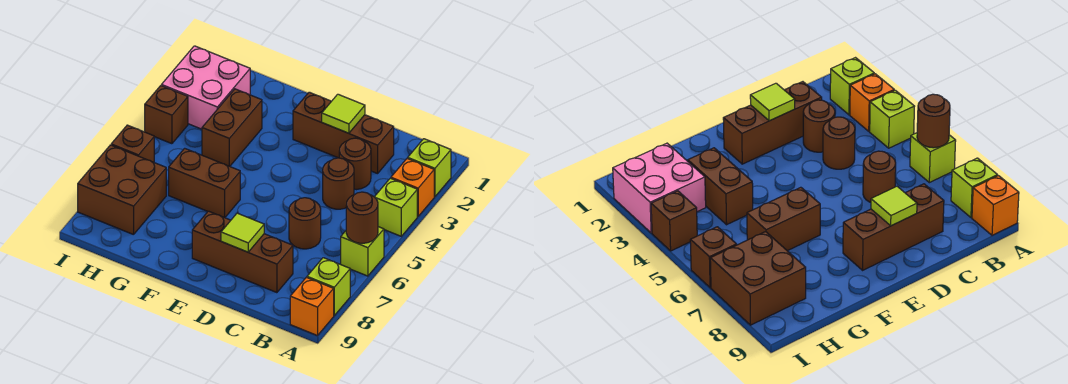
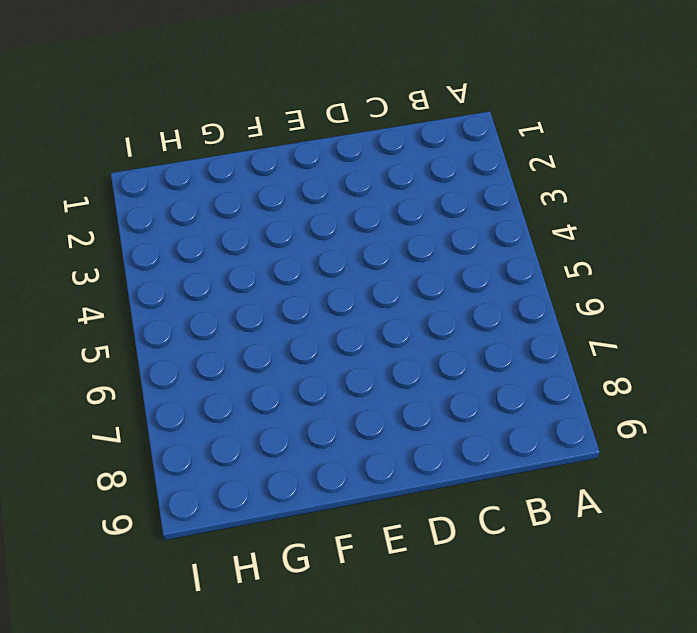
none -> lime brick A2 level 1
none -> orange brick A3 level 1
none -> lime brick A4 level 1

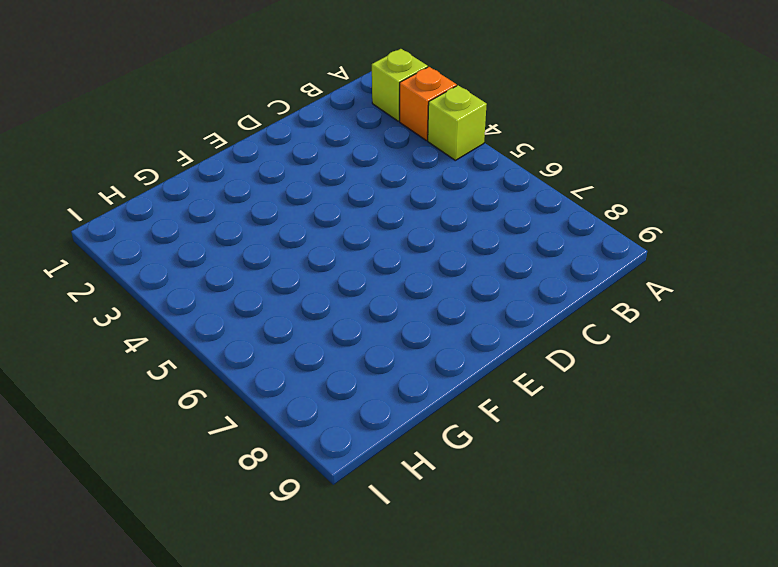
none -> lime brick A6 level 1
none -> lime brick A8 level 1
none -> orange brick A9 level 1

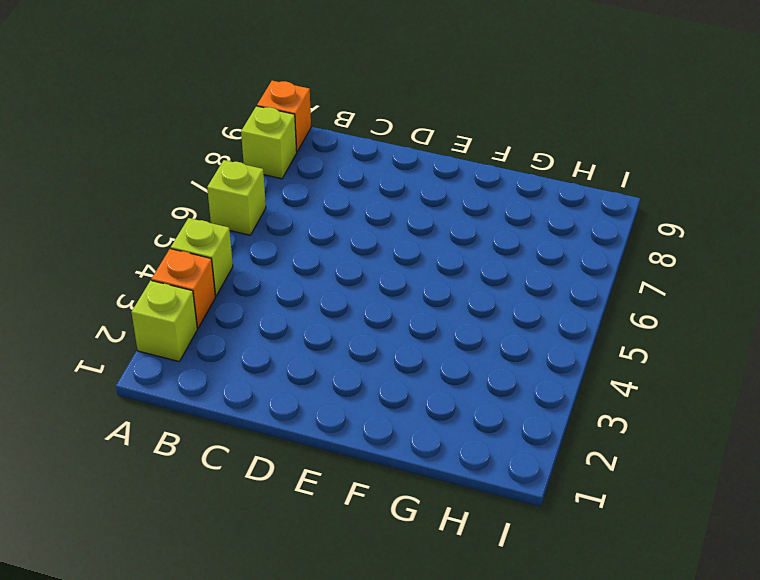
none -> brown brick C2:E2 level 1
none -> brown round brick C3 level 1
none -> brown round brick C4 level 1

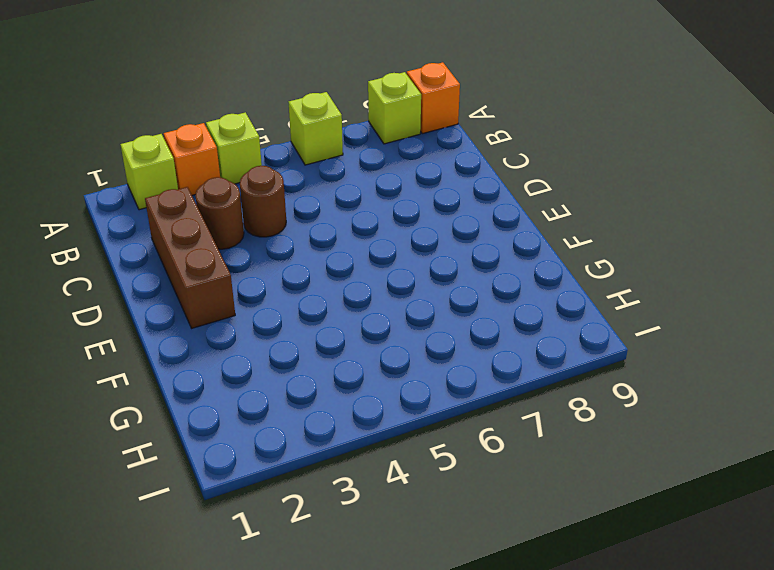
none -> brown round brick C6 level 1
none -> brown brick C8:E8 level 1
none -> brown brick F6:G6 level 1

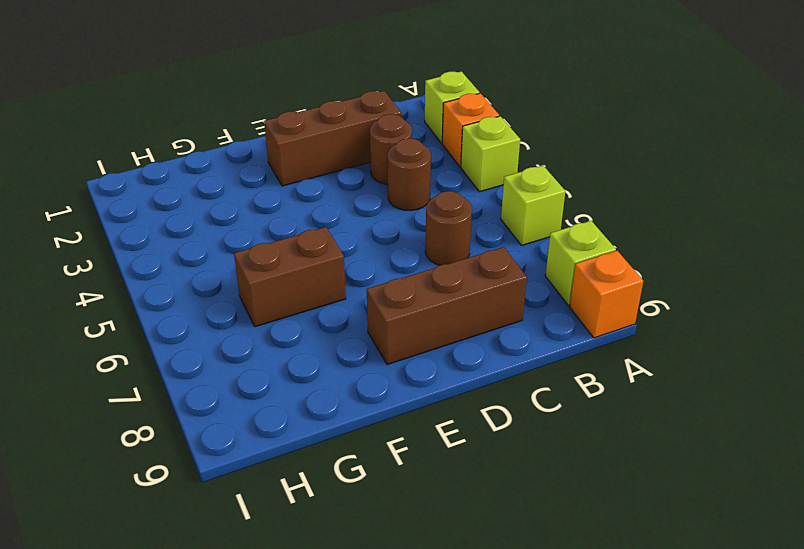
none -> brown brick G3:G4 level 1
none -> pink brick H2:I3 level 1
none -> brown brick H7:I8 level 1

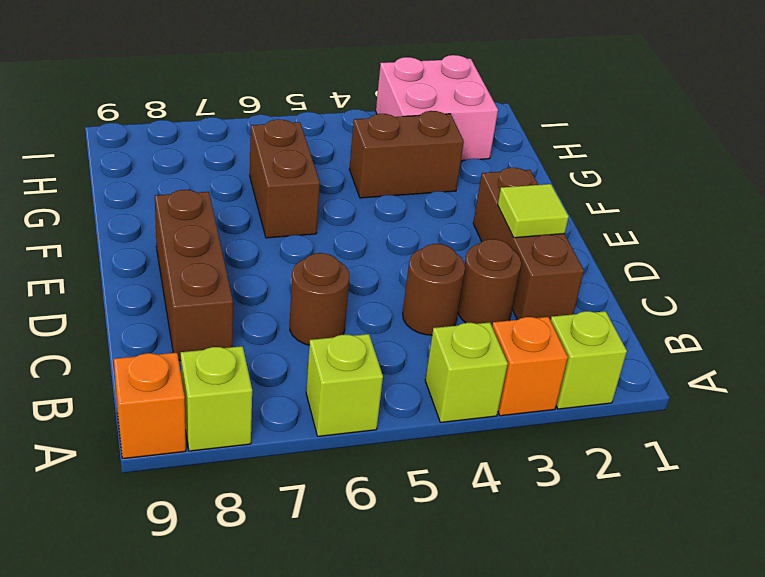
none -> brown brick H7:I8 level 1
none -> brown brick I4 level 1
none -> brown brick I6 level 1

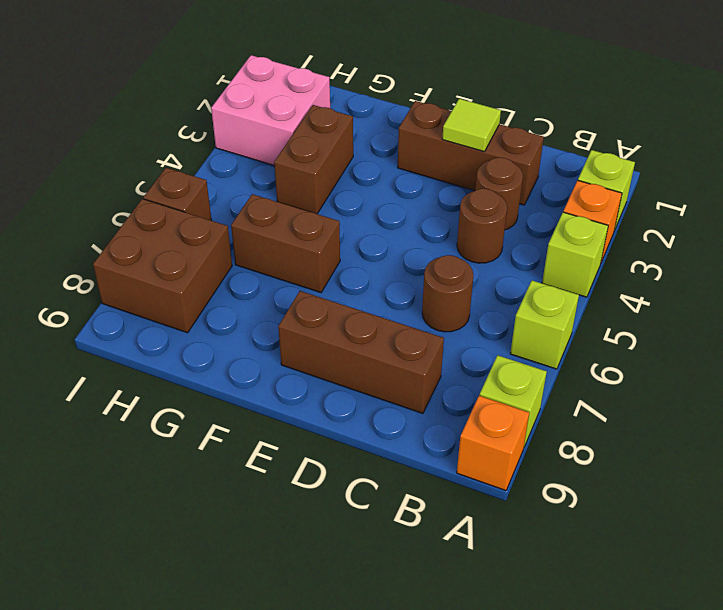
none -> brown brick I4 level 1
none -> brown round brick A6 level 2
none -> lime tile D8 level 2

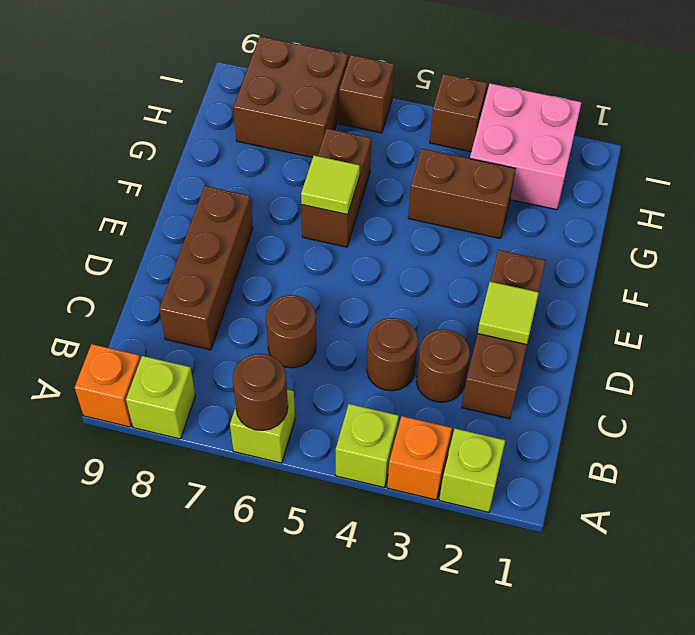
lime tile F6 level 2 -> lime tile D8 level 2

